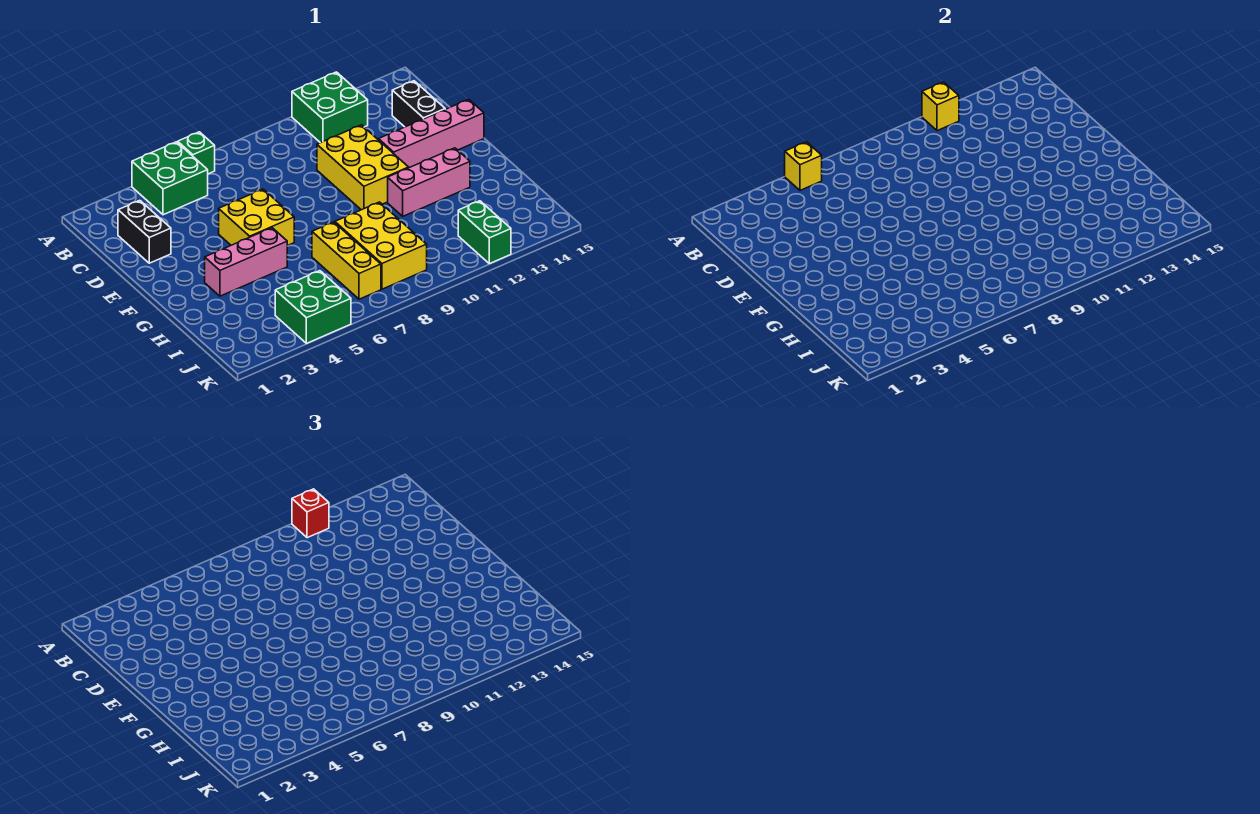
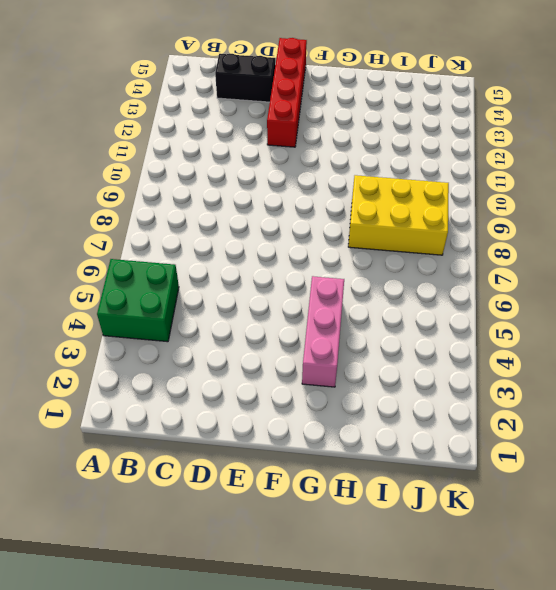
red brick E12:E15 level 1 -> pink brick E12:E15 level 1
none -> green brick A6 level 1
none -> green brick A11:B12 level 1
none -> black brick C2:D2 level 1

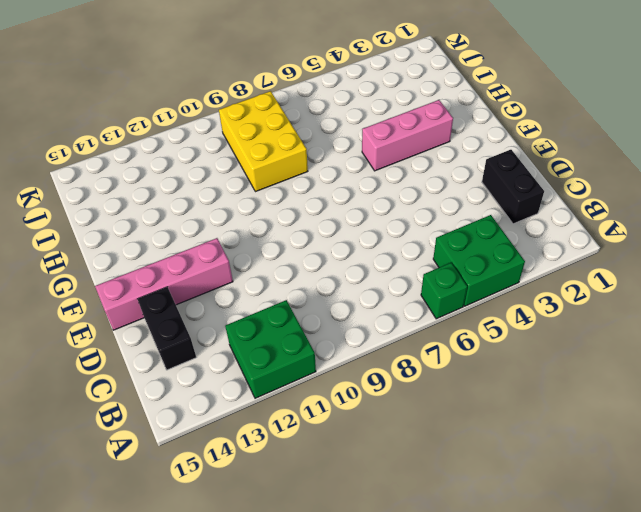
none -> yellow brick D10:F11 level 1
none -> yellow brick E5:F6 level 1
none -> pink brick G11:G13 level 1

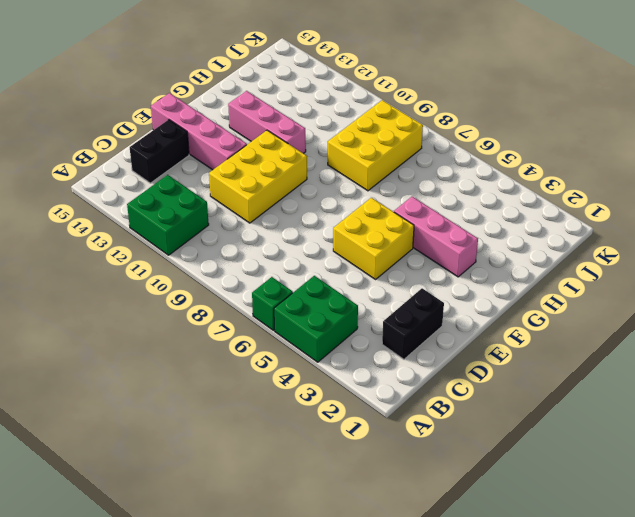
none -> yellow brick H7:J7 level 1
none -> green brick J4:K5 level 1
none -> green brick J12:K12 level 1

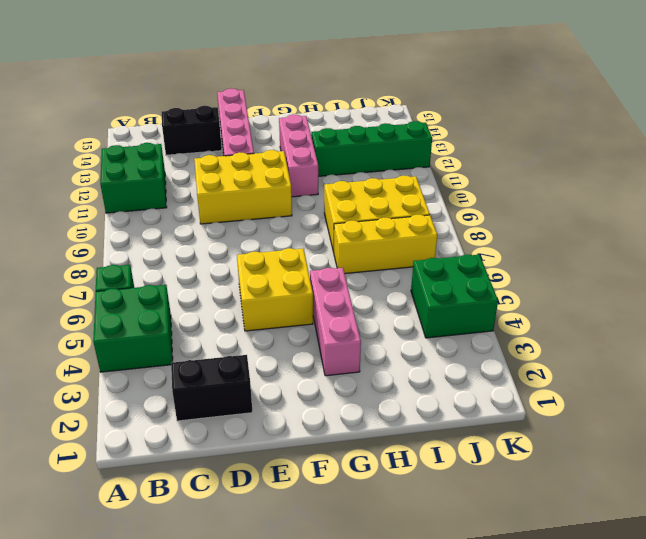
green brick H12:K12 level 1 -> green brick J12:K12 level 1
none -> yellow brick A5 level 2
none -> yellow brick A11 level 2
none -> red brick A11 level 3

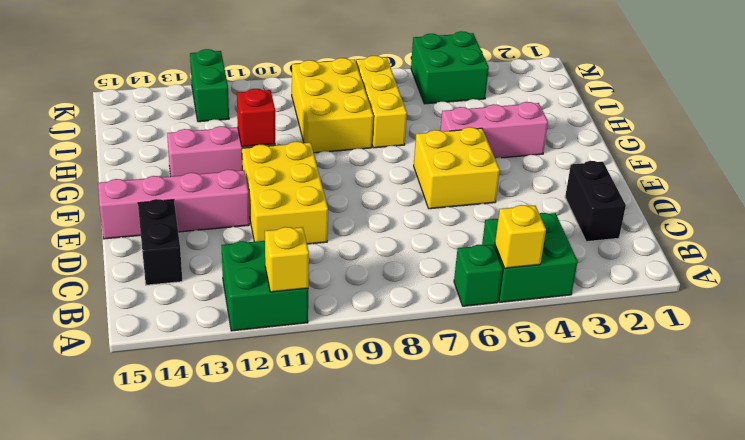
red brick G11 level 2 -> red brick A11 level 3

